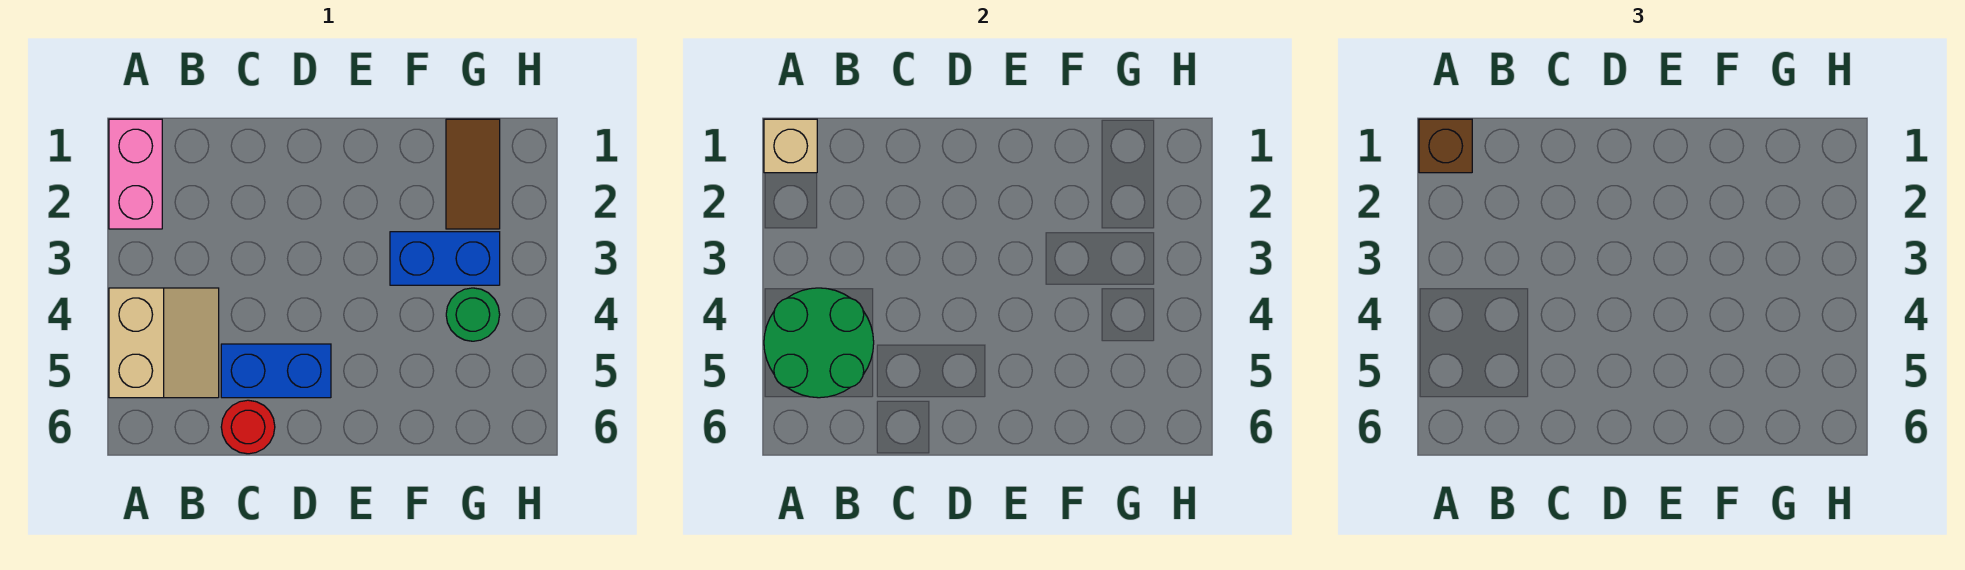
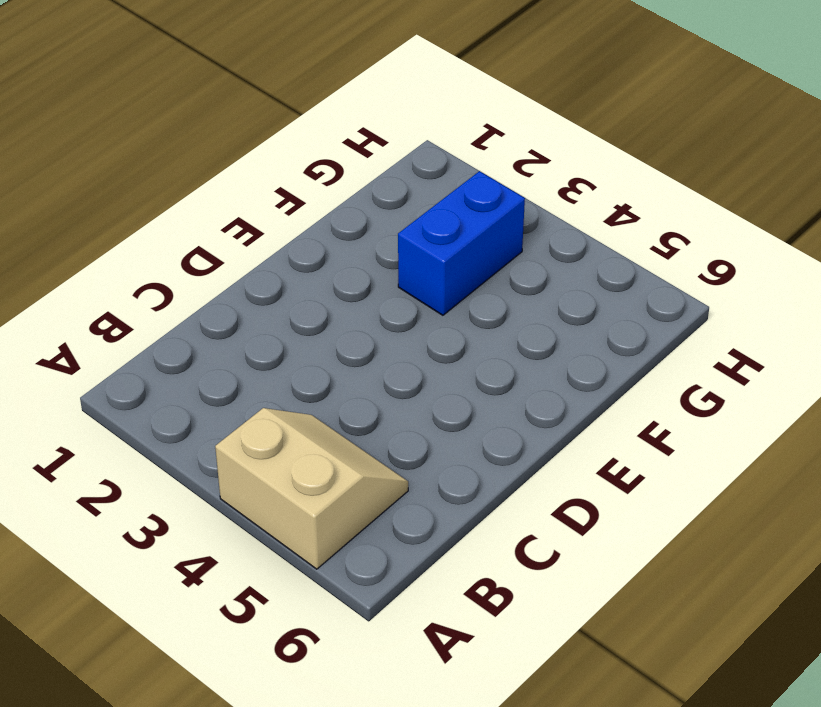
none -> pink brick A1:A2 level 1
none -> blue brick C5:D5 level 1

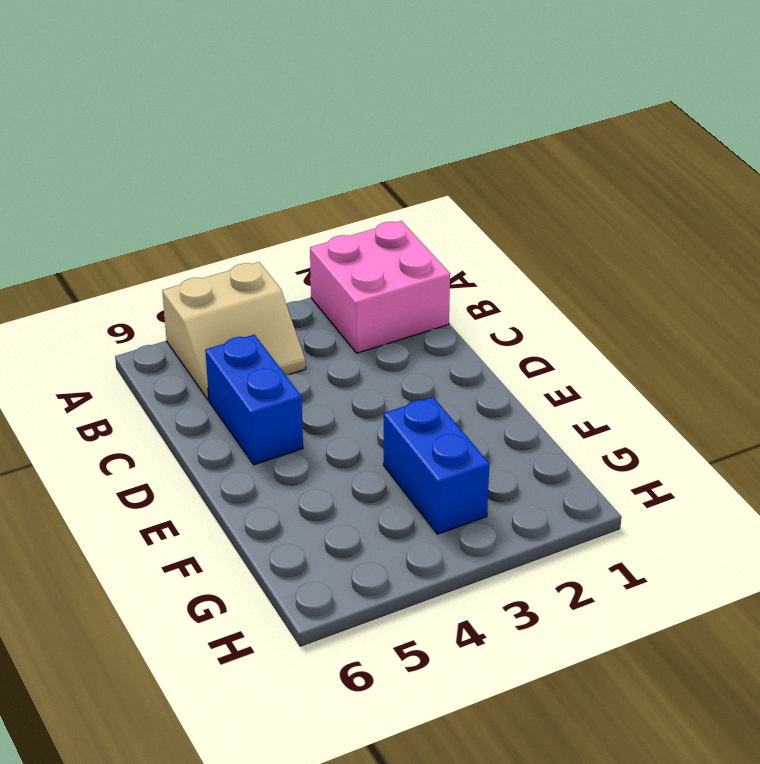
pink brick A1:B2 level 1 -> pink brick A1:A2 level 1
none -> red round brick C6 level 1
none -> brown tile G1:G2 level 1

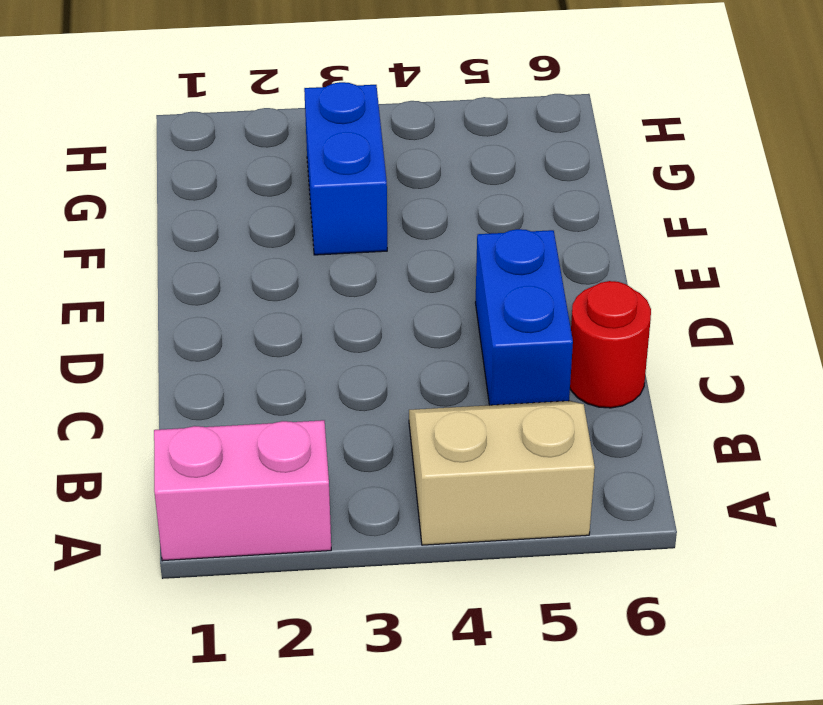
none -> brown tile G1:G2 level 1
none -> green round brick G4 level 1

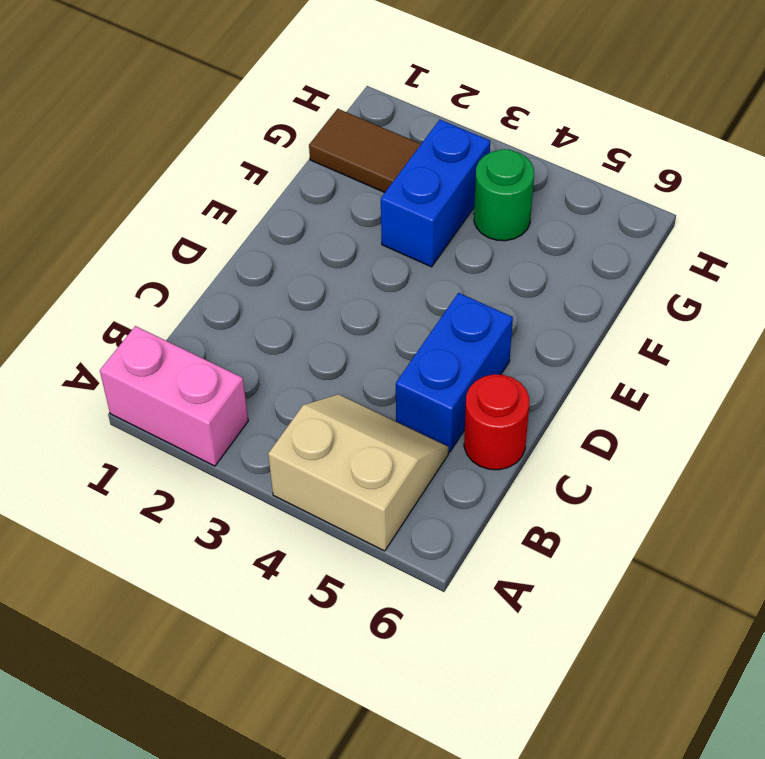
none -> tan brick A1 level 2
none -> green round brick A4:B5 level 2

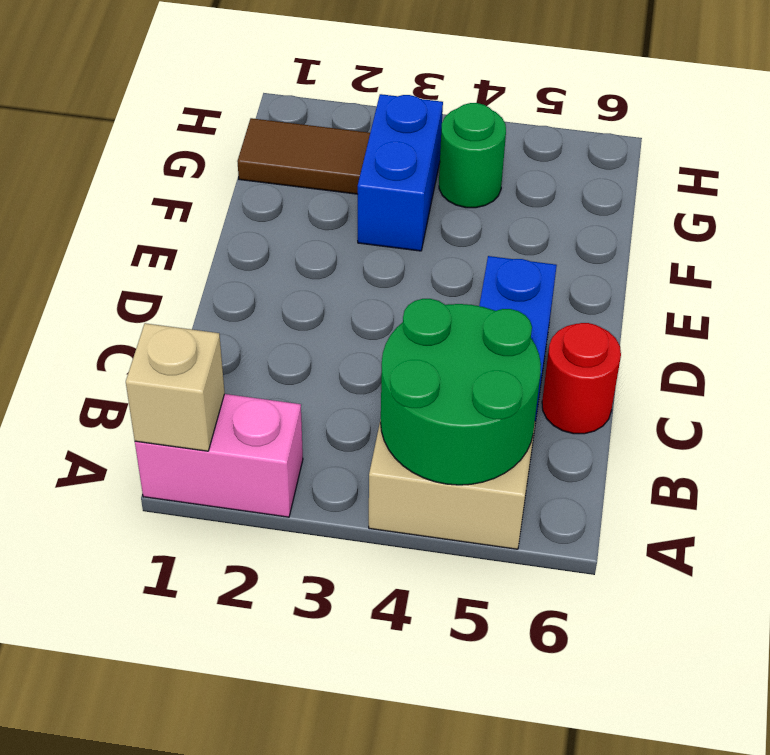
none -> brown brick A1 level 3

